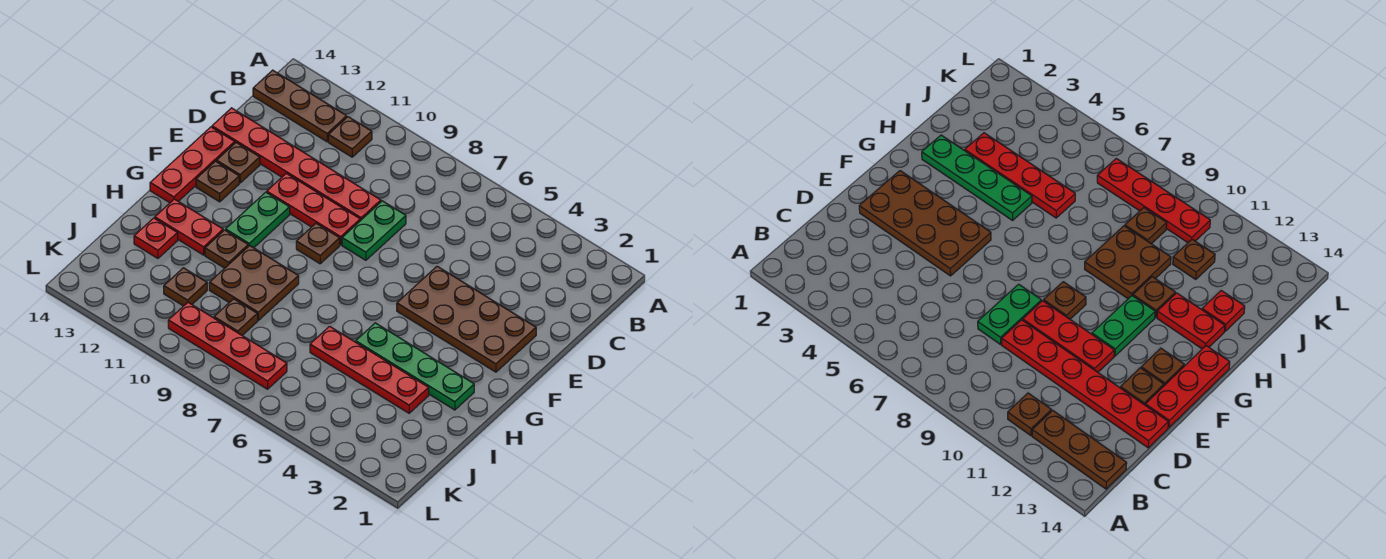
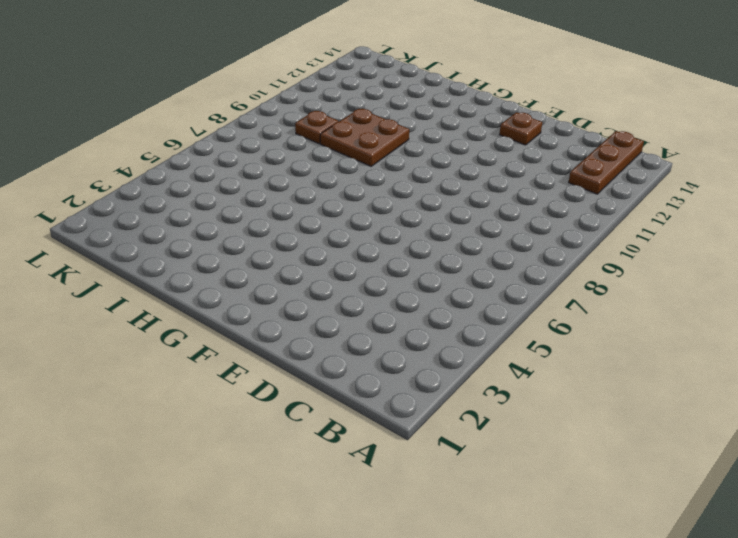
none -> brown plate B11 level 1
none -> green plate D8:E8 level 1
none -> red plate D9:D14 level 1

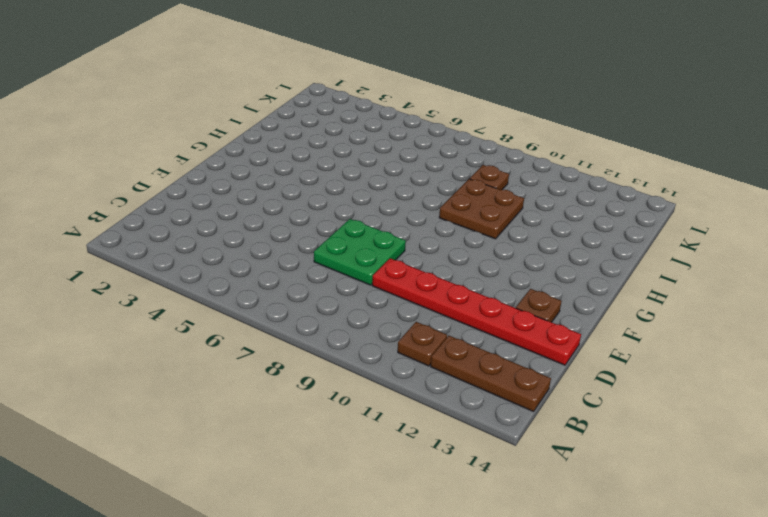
green plate D7:E8 level 1 -> green plate D8:E8 level 1
none -> brown plate E2:F5 level 1
none -> red plate E9:E11 level 1
none -> red plate E14:G14 level 1

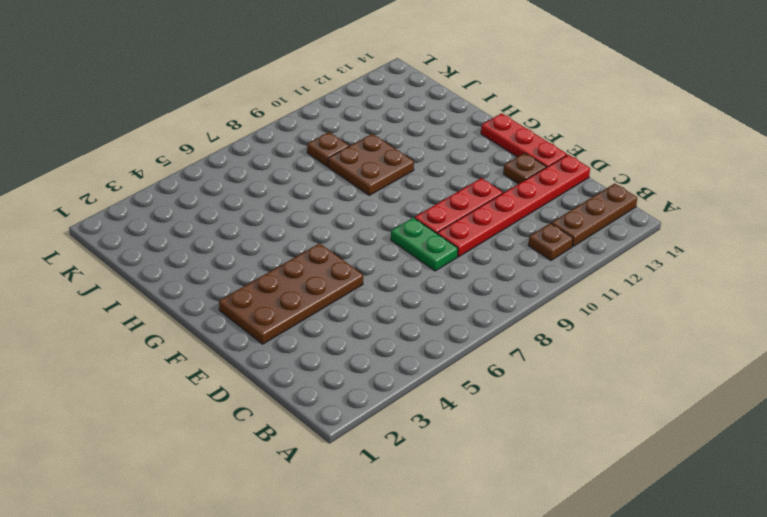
none -> brown plate F9 level 1
none -> green plate F11:G11 level 1
none -> brown plate F13 level 1

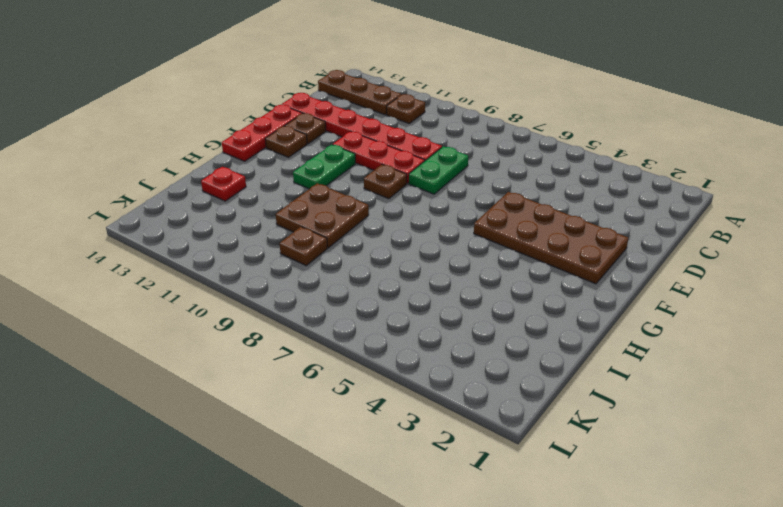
none -> green plate H2:H5 level 1
none -> brown plate H11 level 1
none -> red plate H12:H13 level 1

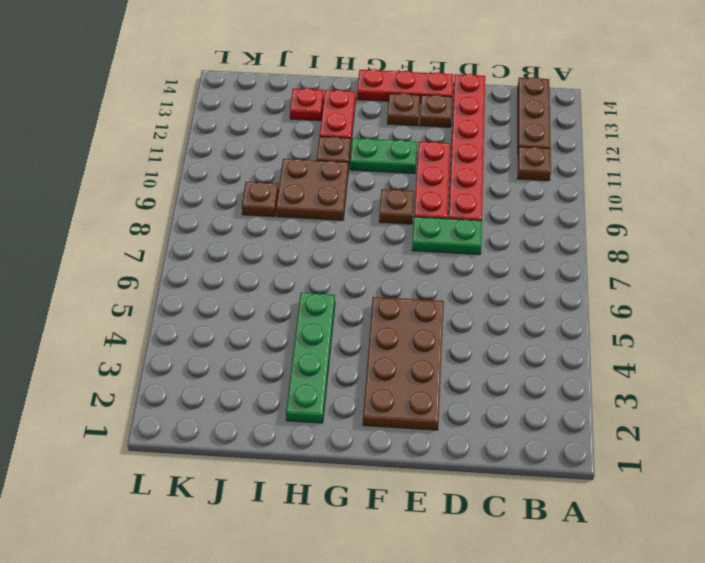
none -> red plate I3:I6 level 1
none -> brown plate J11 level 1
none -> red plate K7:K10 level 1

